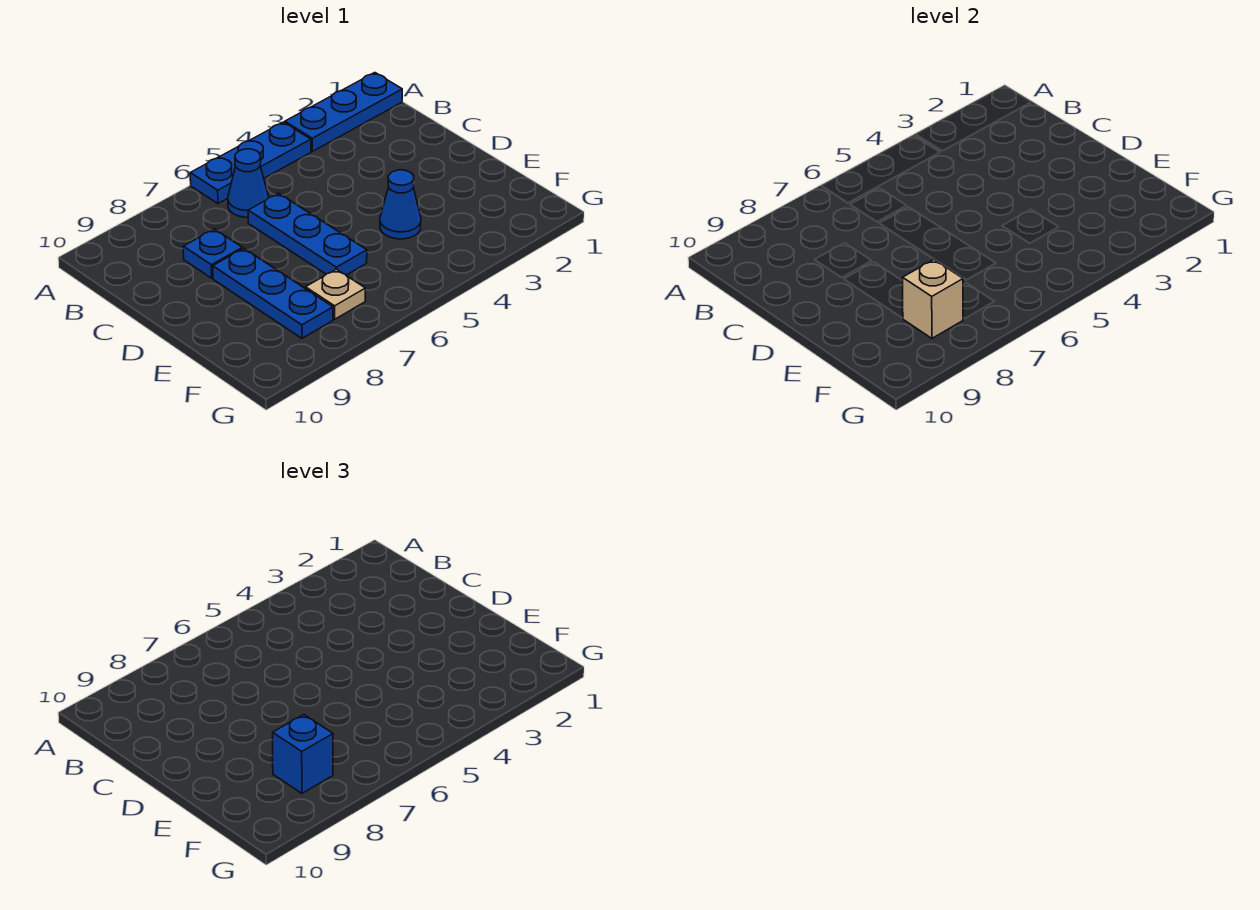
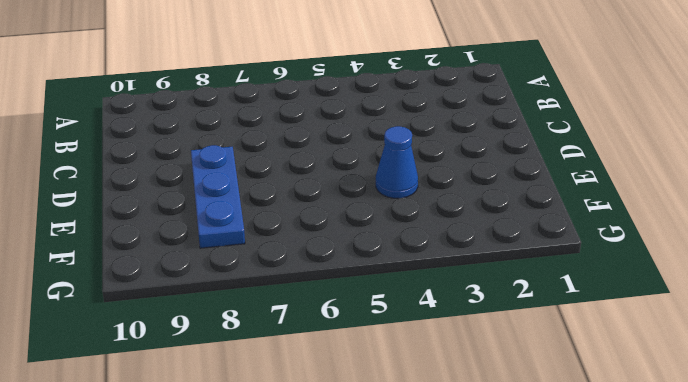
none -> blue plate A1:A3 level 1
none -> blue plate A4:A6 level 1

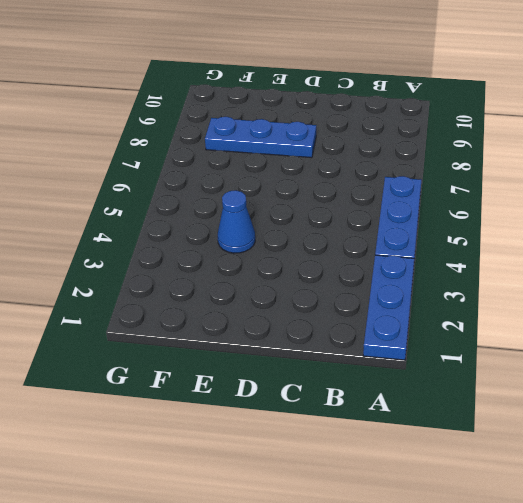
none -> blue cone B6 level 1
none -> blue plate C6:E6 level 1

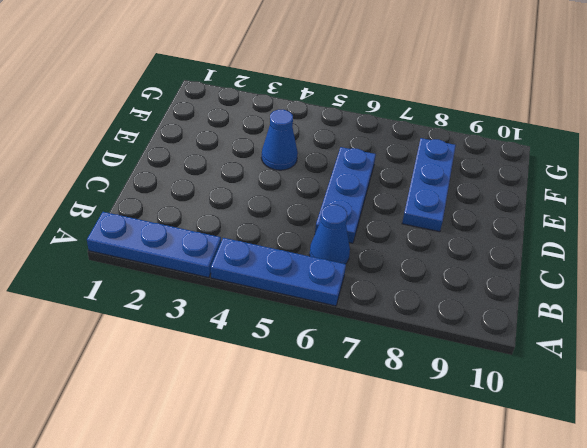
none -> blue plate C8 level 1
none -> tan plate F7 level 1

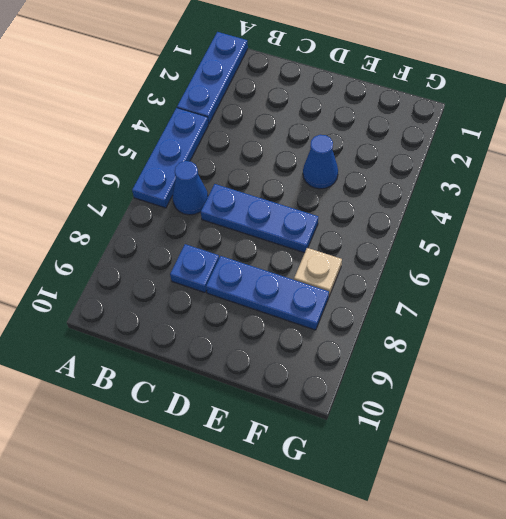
none -> tan brick F8 level 2
none -> blue brick F8 level 3

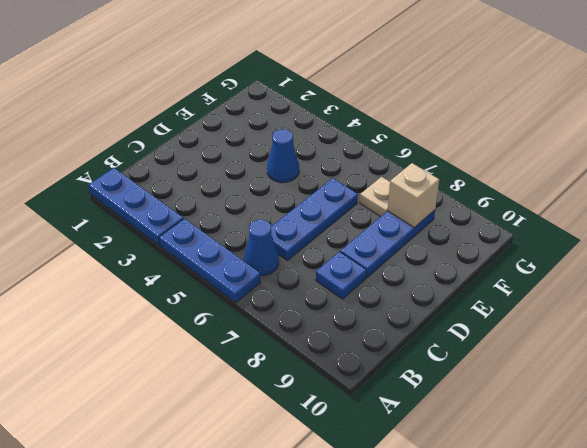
none -> blue brick F8 level 3

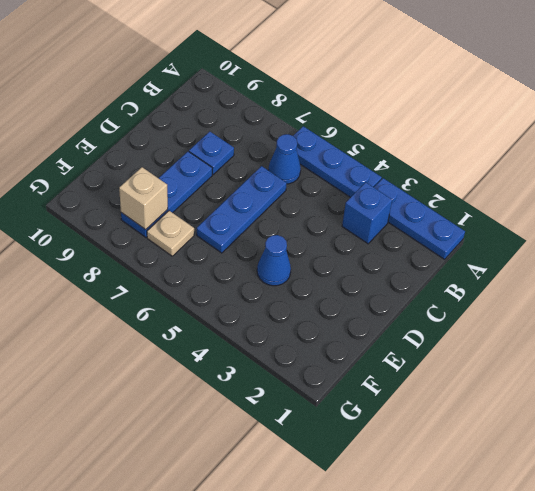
blue brick B3 level 1 -> blue brick F8 level 3

